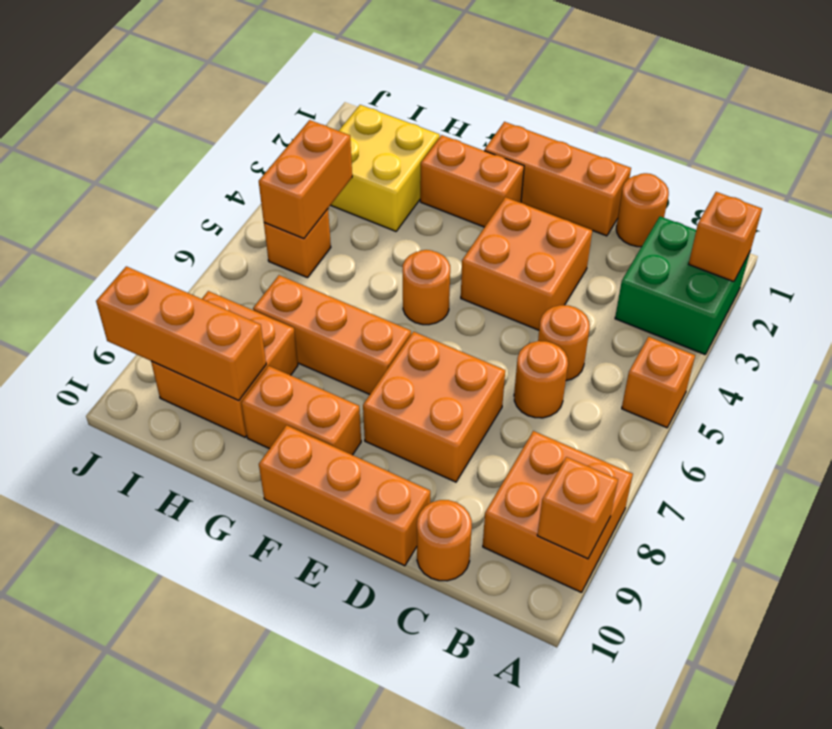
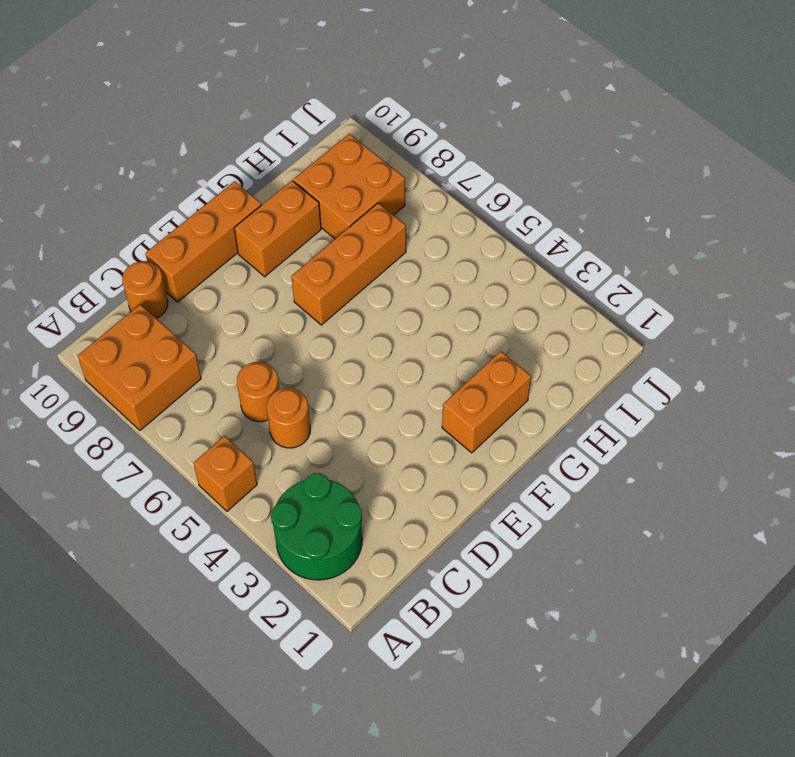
green round brick A2:B3 level 1 -> green brick A2:B3 level 1
none -> orange round brick C1 level 1
none -> orange brick D1:F1 level 1
none -> orange brick D3:E4 level 1

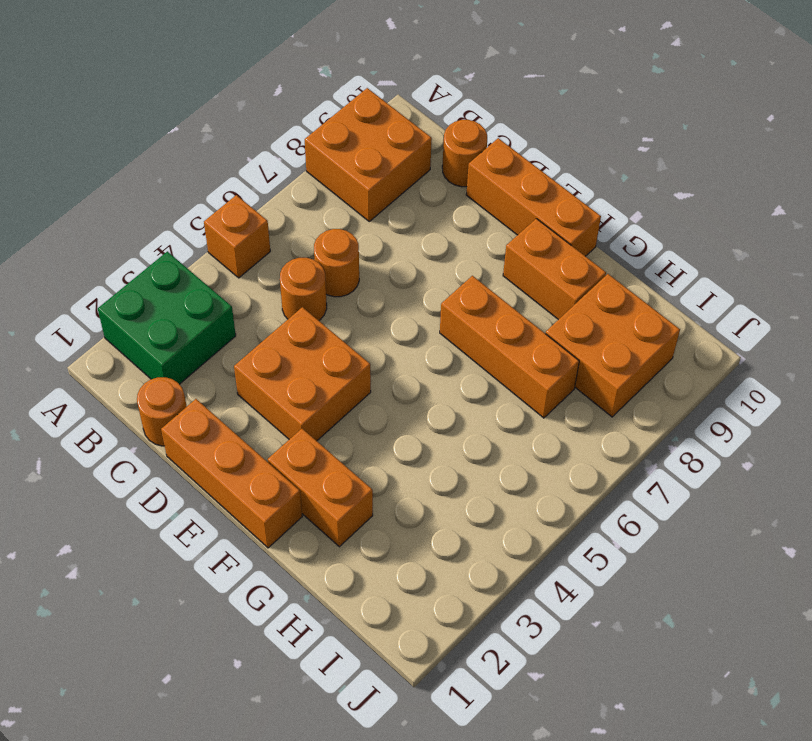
none -> orange brick D7:E8 level 1
none -> orange round brick F5 level 1
none -> yellow brick H2:I3 level 1

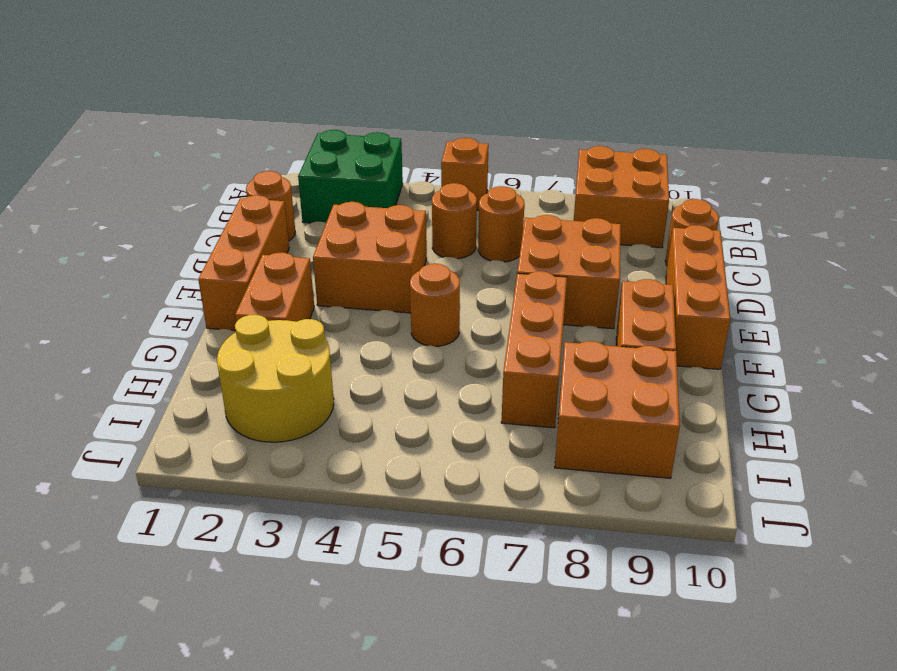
yellow round brick H2:I3 level 1 -> yellow brick H2:I3 level 1
none -> orange brick I5 level 1
none -> orange brick A2 level 2
none -> orange brick A9 level 2

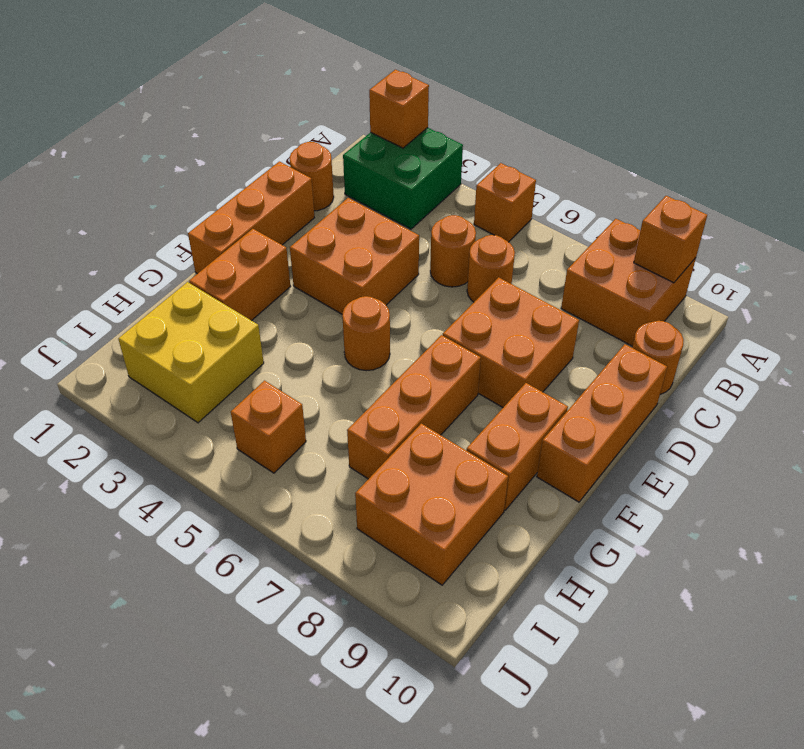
none -> orange brick H9:J9 level 2
none -> orange brick I4:I5 level 2

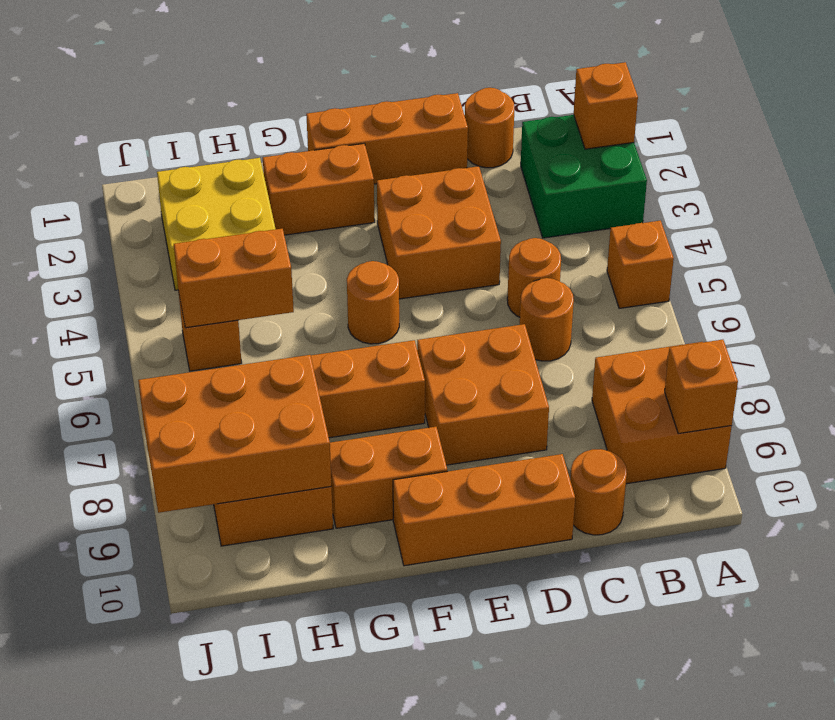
orange brick H5:I5 level 2 -> orange brick I4:I5 level 2
orange brick H8:J9 level 2 -> orange brick H9:J9 level 2

